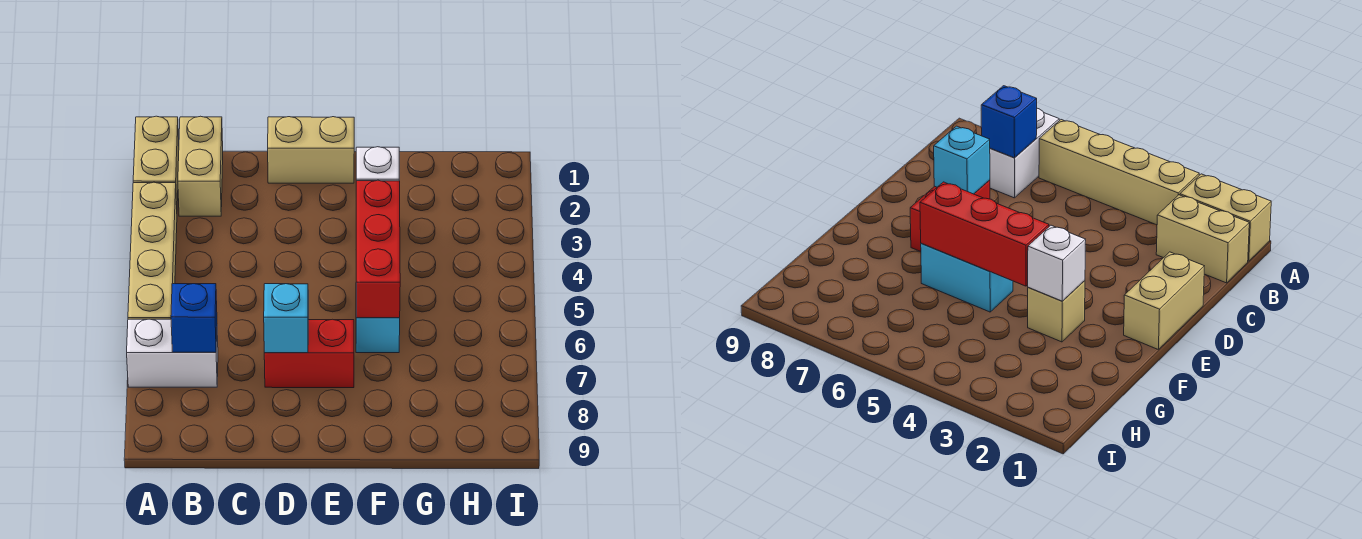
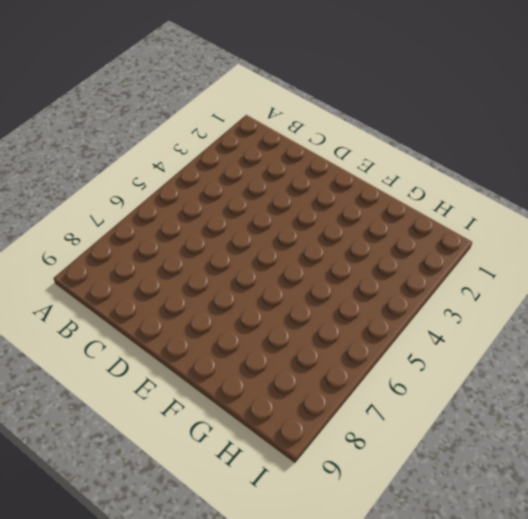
none -> tan brick A1:A2 level 1
none -> tan brick A3:A6 level 1
none -> white brick A7:B7 level 1

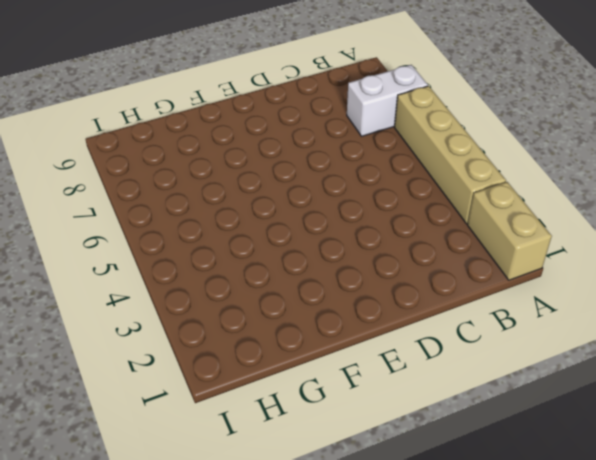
none -> tan brick B1:B2 level 1
none -> tan brick D1:E1 level 1
none -> red brick D7:E7 level 1

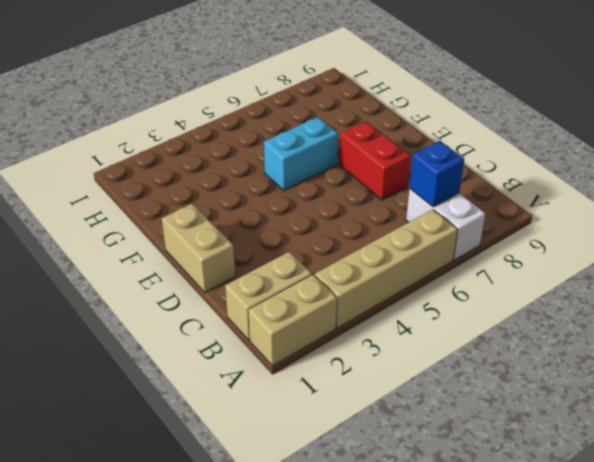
none -> tan brick F3 level 1
none -> cyan brick D7 level 2
none -> white brick F3 level 2

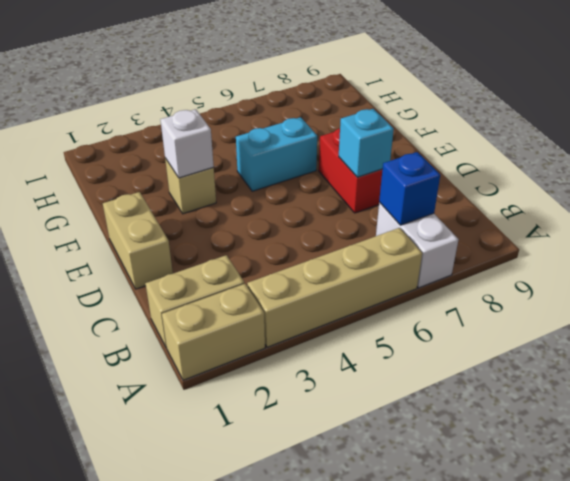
none -> red brick F4:F6 level 2

